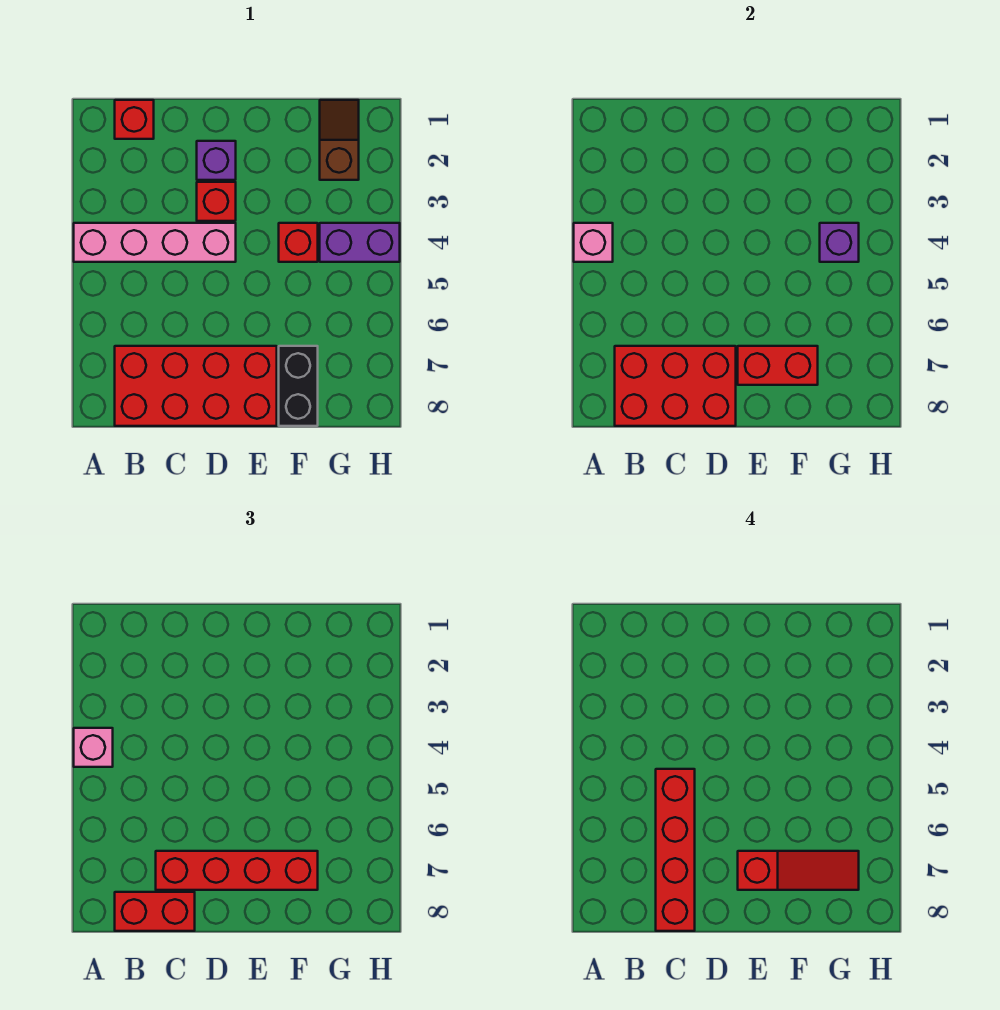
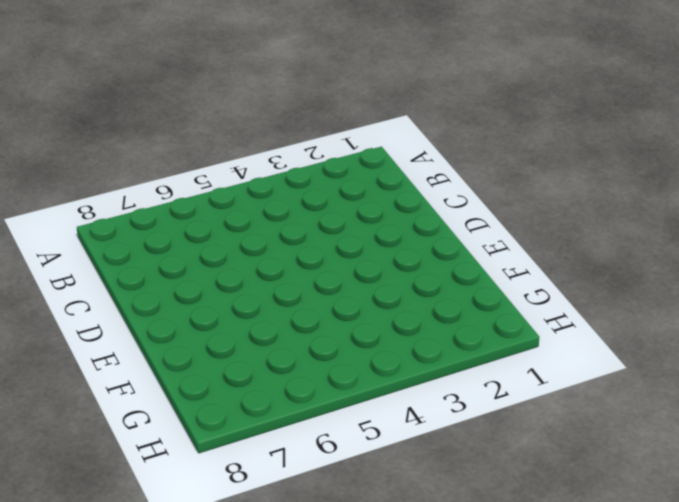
none -> pink brick A4:D4 level 1
none -> red brick B1 level 1
none -> red brick B7:E8 level 1

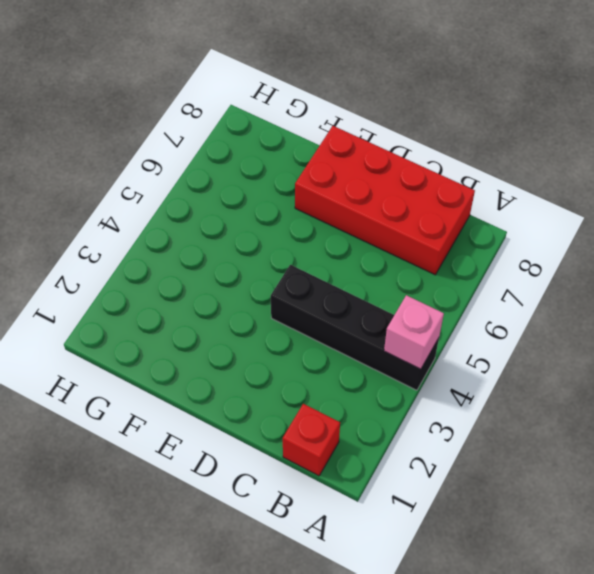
black brick A4:D4 level 1 -> pink brick A4:D4 level 1
none -> purple brick D2 level 1
none -> red brick D3 level 1
none -> red brick F4 level 1

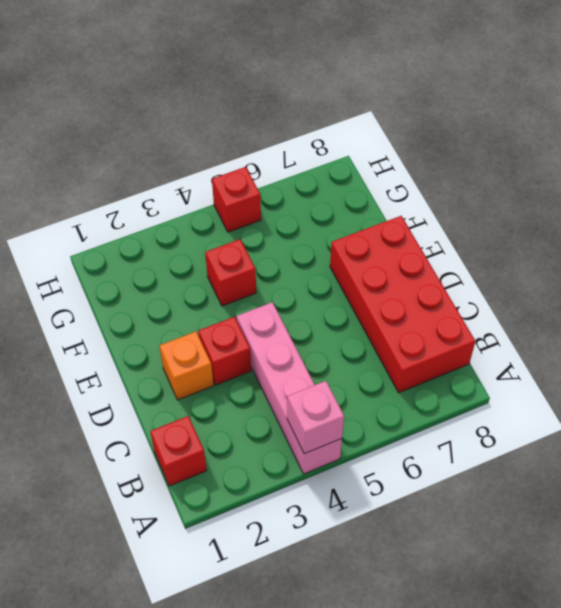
orange brick D2 level 1 -> purple brick D2 level 1
red brick H5 level 1 -> none
none -> black brick F7:F8 level 1
none -> brown slope G1:G2 level 1 top 2
none -> purple brick G4:H4 level 1

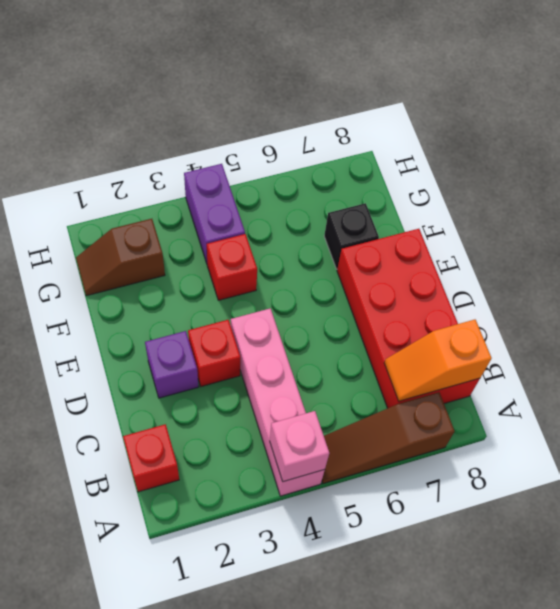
brown slope A5:A7 level 1 top 7 -> none
orange slope B7:B8 level 2 top 8 -> red brick B7:D8 level 2
black brick F7 level 1 -> black brick F7:F8 level 1
none -> red brick E7:F7 level 2
none -> purple brick G4 level 2
none -> pink brick A4 level 3

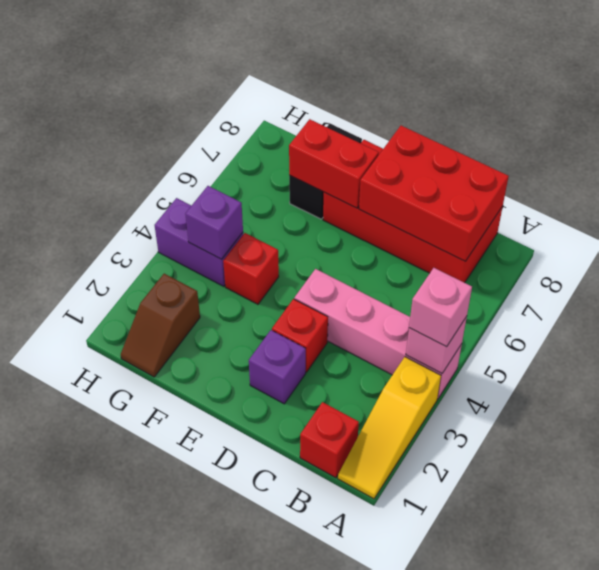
yellow slope A1:A3 level 1 top 3 -> none
none -> red brick B8:C8 level 3
none -> red brick C7:F7 level 3
none -> red brick C5:C8 level 4

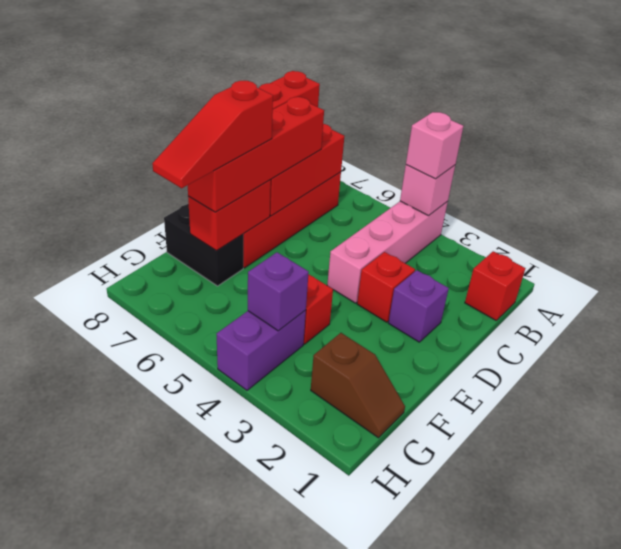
none -> red brick C5:C8 level 4

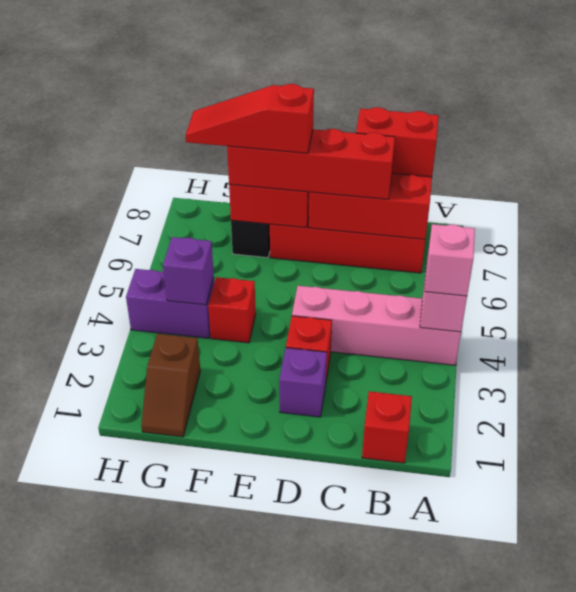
none -> red brick C5:C8 level 4

